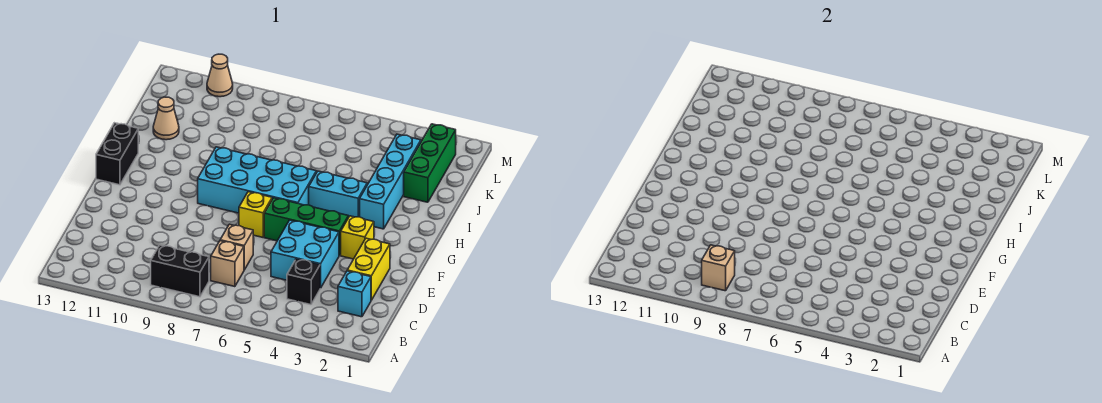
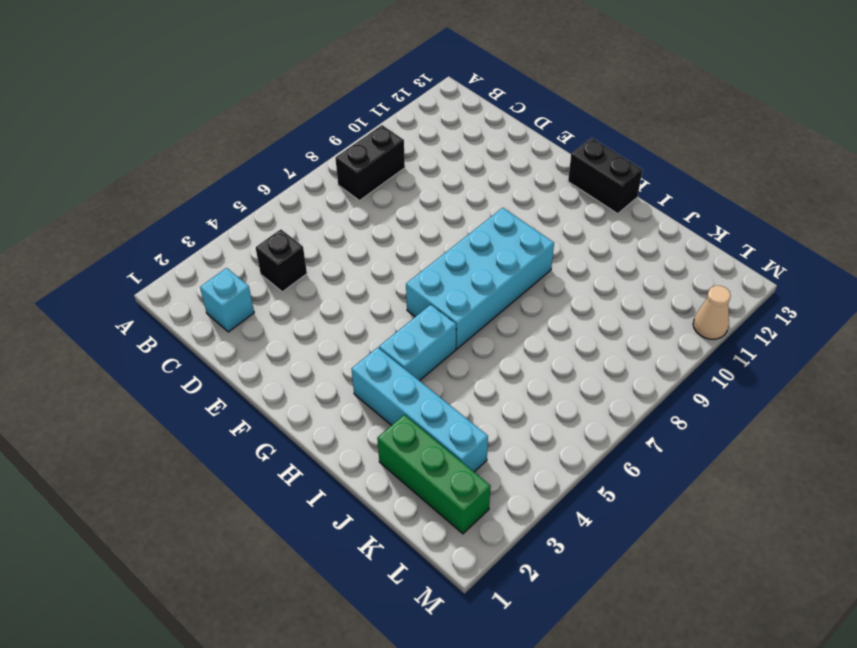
none -> tan brick C7 level 1
none -> yellow brick D2:E2 level 1
none -> cyan brick D4:E5 level 1

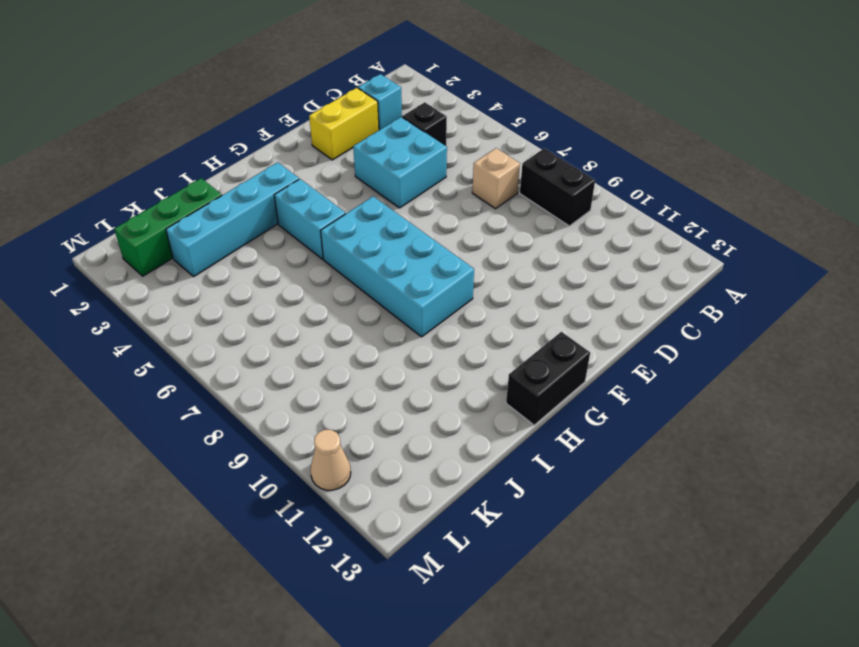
none -> tan brick D7 level 1
none -> yellow brick F3 level 1
none -> green brick F4:F6 level 1

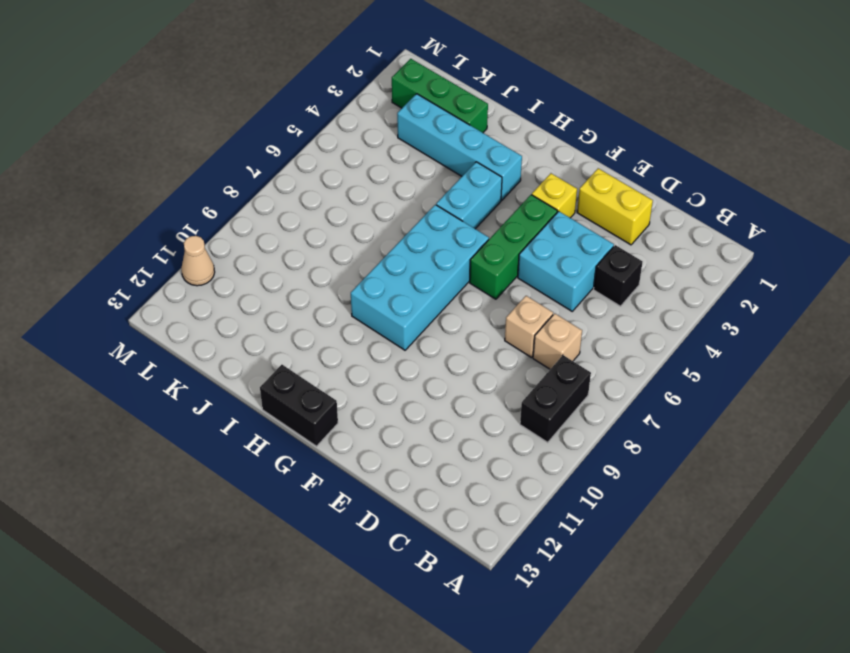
none -> cyan brick C2 level 1
none -> yellow brick F7 level 1
none -> tan cone J12 level 1

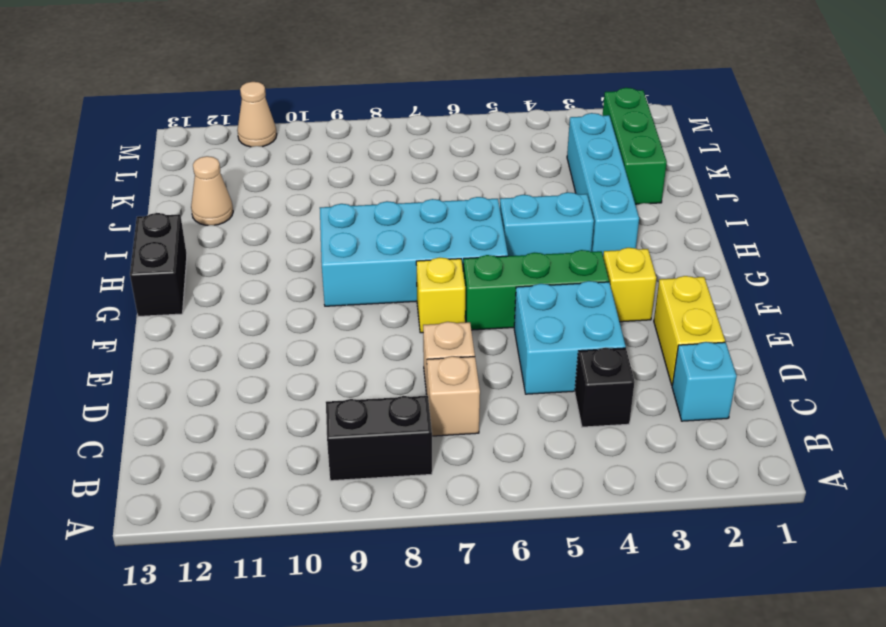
none -> tan brick B9 level 2

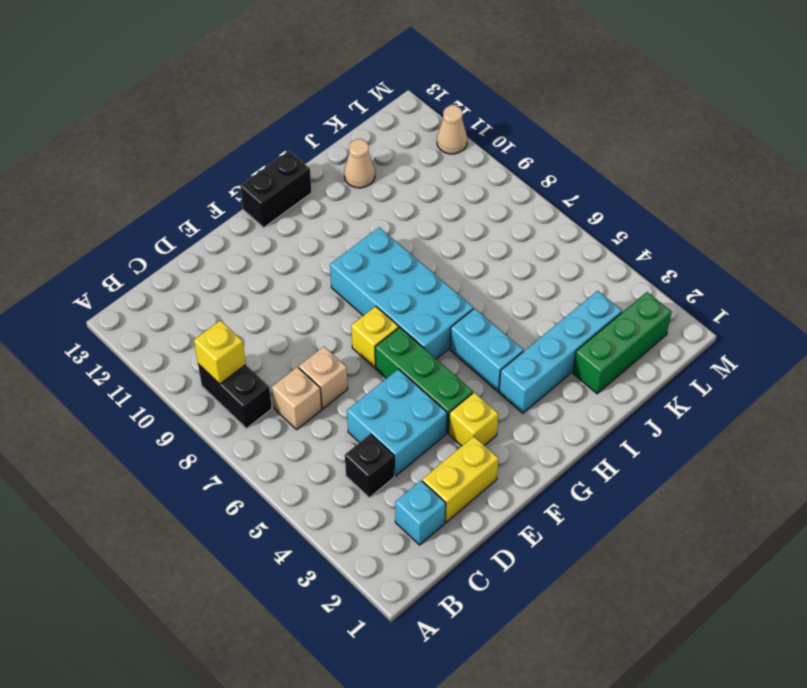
yellow brick B9 level 2 -> tan brick B9 level 2

